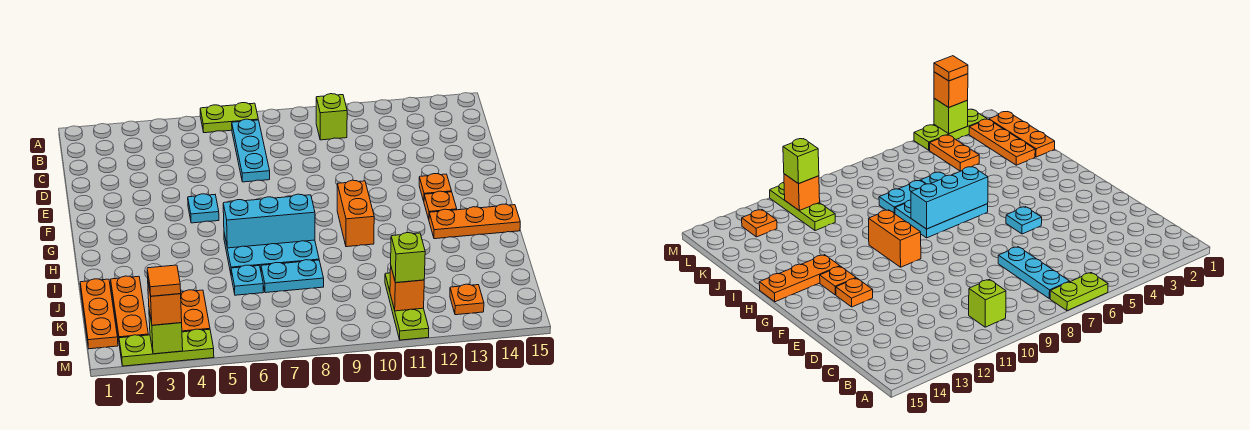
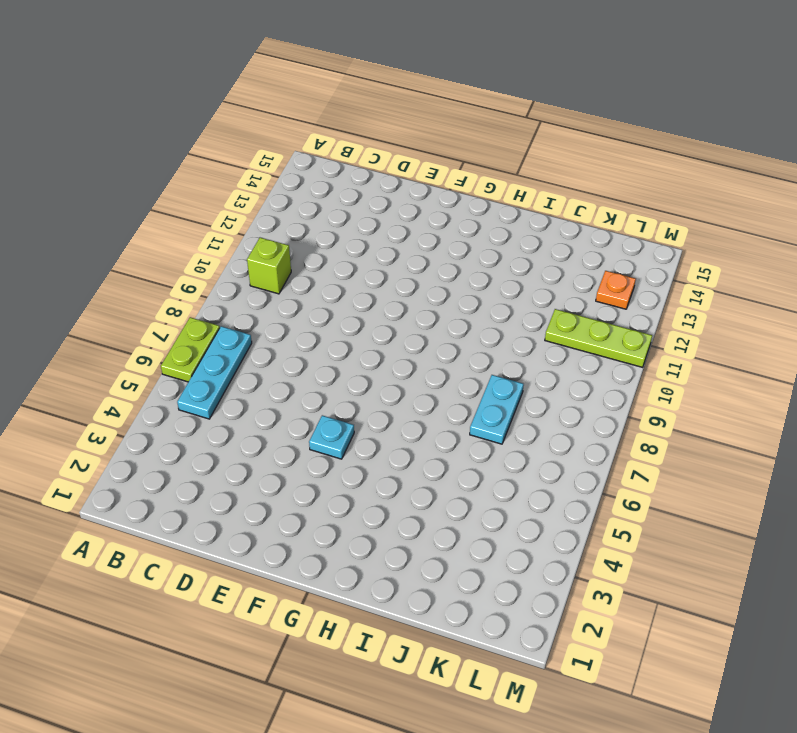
cyan plate B5:B7 level 1 -> cyan plate B7:D7 level 1
none -> orange plate F13 level 1
none -> orange brick G10:H10 level 1
none -> orange plate G13 level 1

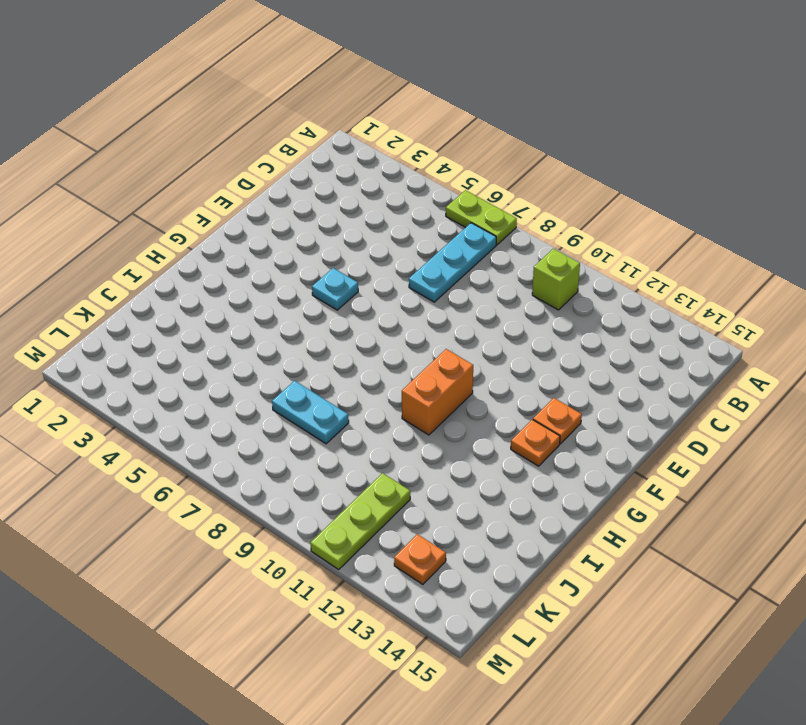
none -> cyan plate H6:I8 level 1
none -> orange plate H13:H15 level 1
none -> orange plate J1:L1 level 1

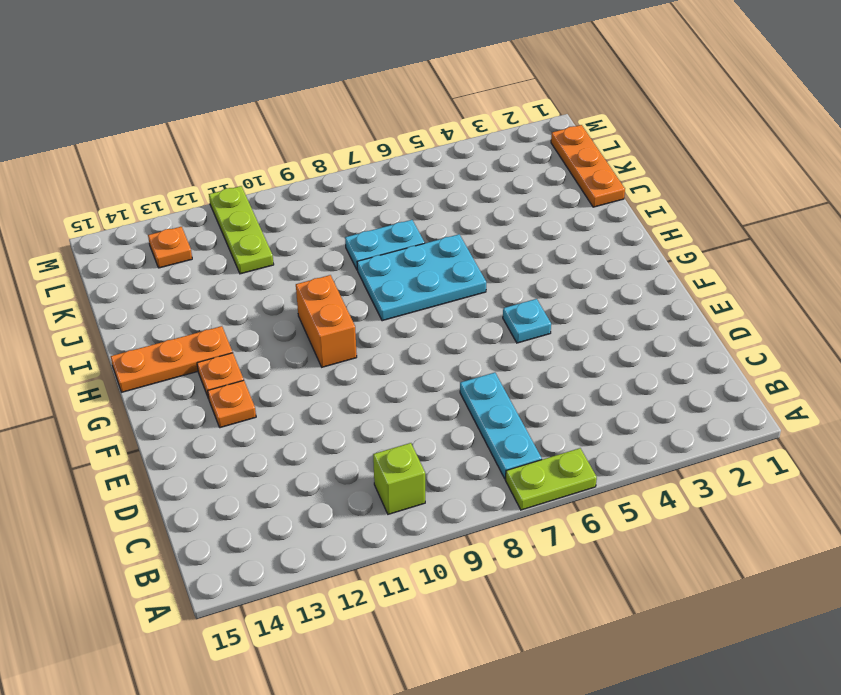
none -> orange plate J2:L2 level 1
none -> cyan plate J6 level 1
none -> orange plate K4:L4 level 1

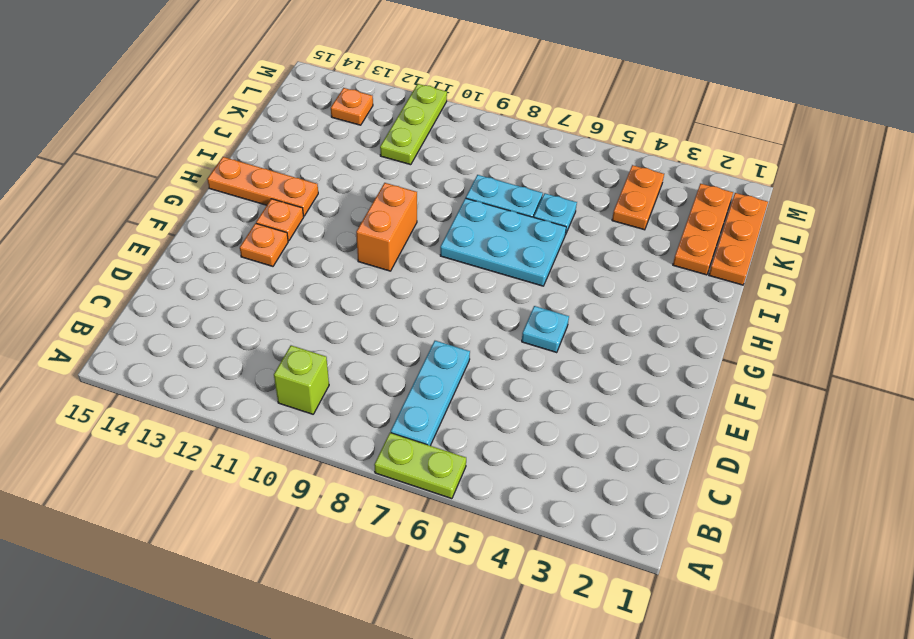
none -> lime plate M2:M4 level 1
none -> cyan brick H6:H8 level 2
none -> orange brick L11 level 2

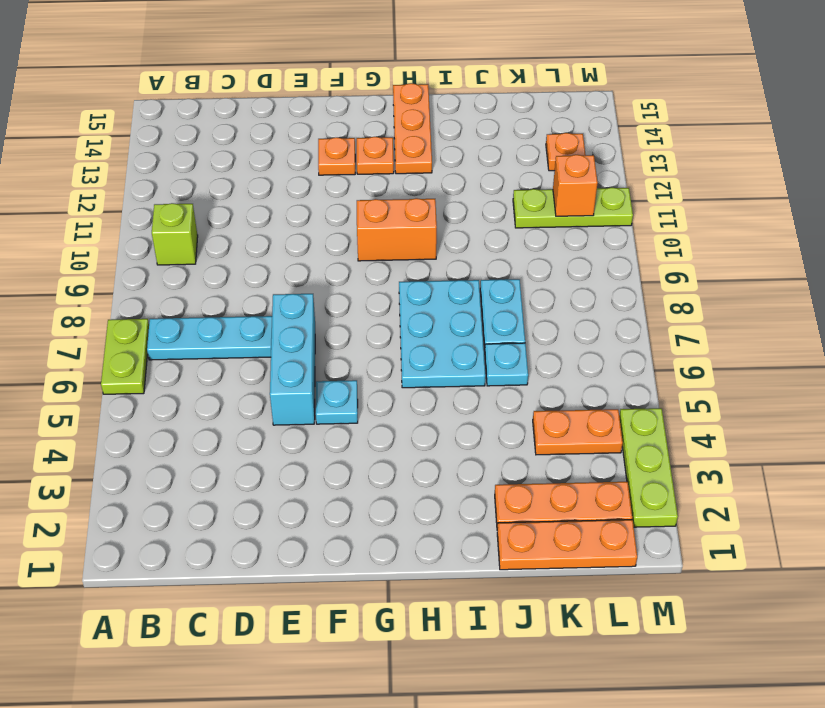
cyan brick E5:E7 level 1 -> cyan brick H6:H8 level 2
none -> lime brick M3 level 2
none -> lime brick L11 level 3
none -> orange brick M3 level 3

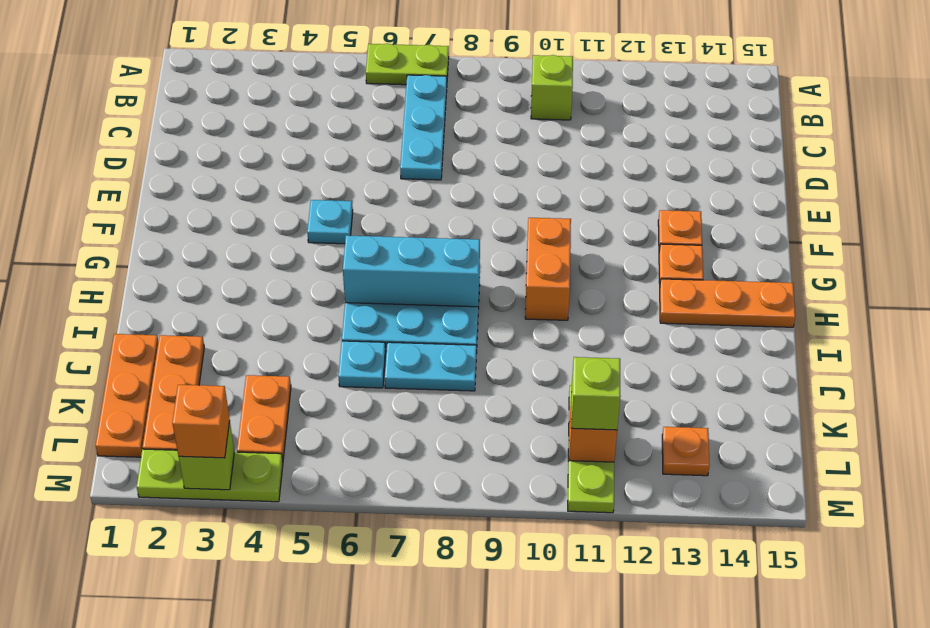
none -> orange tile M3 level 4

